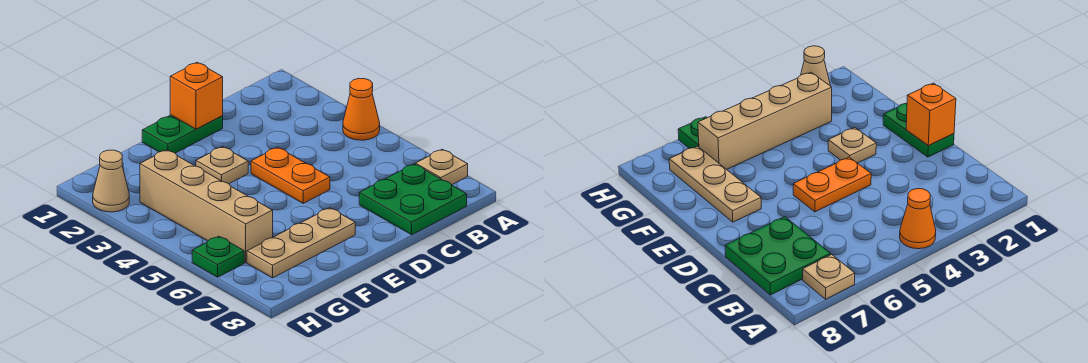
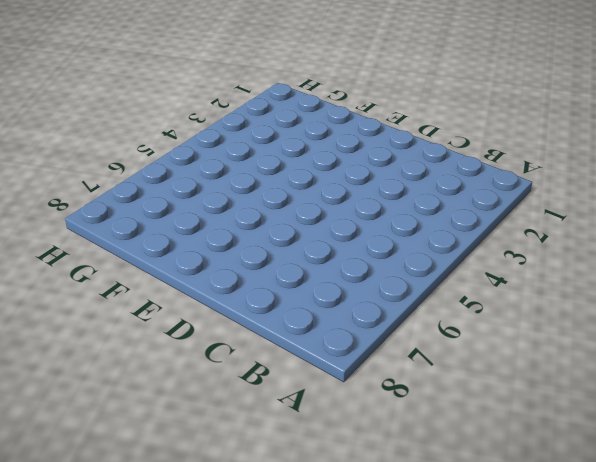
none -> orange cone A4 level 1
none -> tan plate A7 level 1

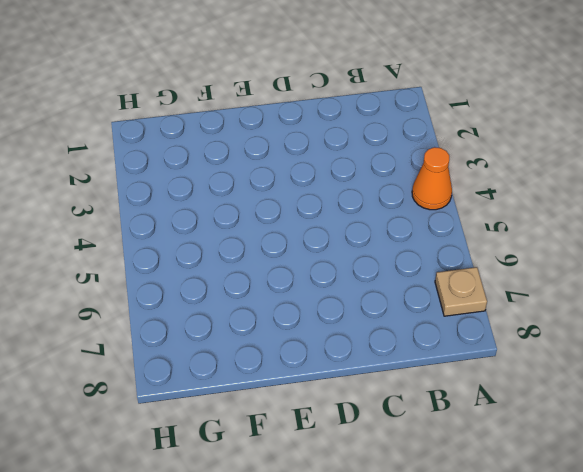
none -> green plate B7:C8 level 1
none -> green plate D1:E1 level 1

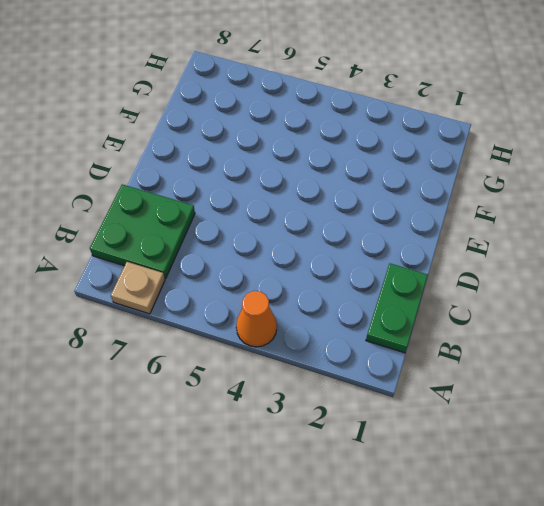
green plate B1:C1 level 1 -> green plate D1:E1 level 1
none -> orange plate D4:D5 level 1
none -> tan plate E3 level 1

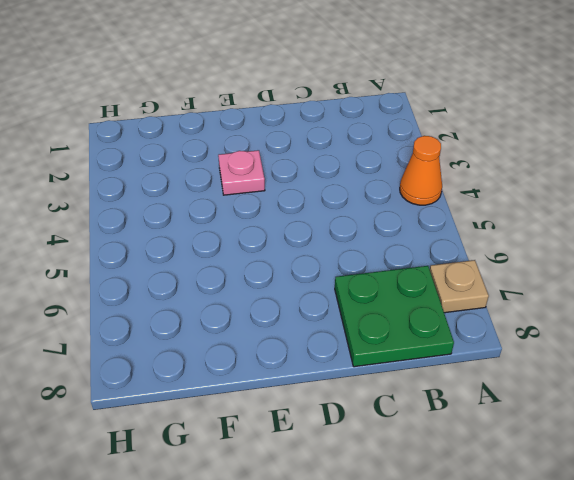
pink plate E3 level 1 -> tan plate E3 level 1
none -> green plate D1:E1 level 1
none -> orange plate D4:D5 level 1

